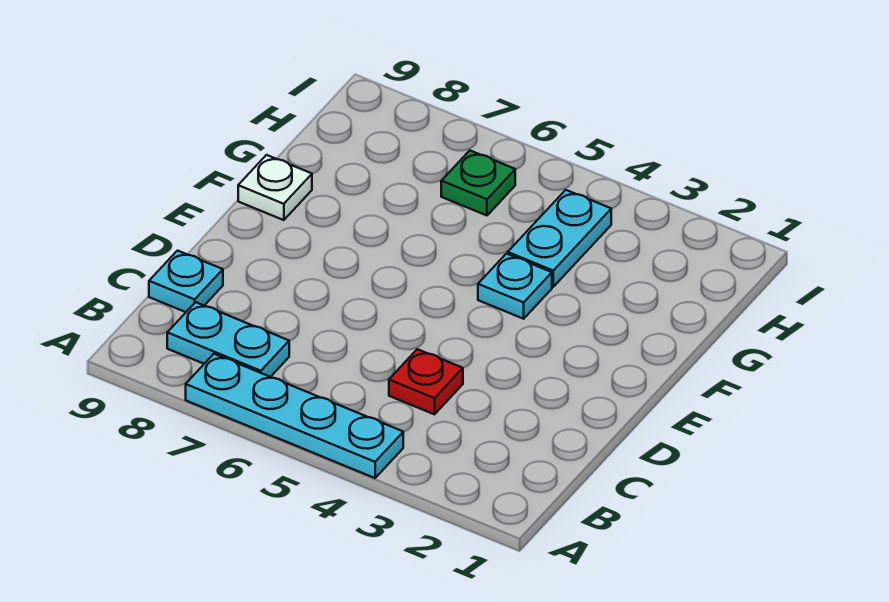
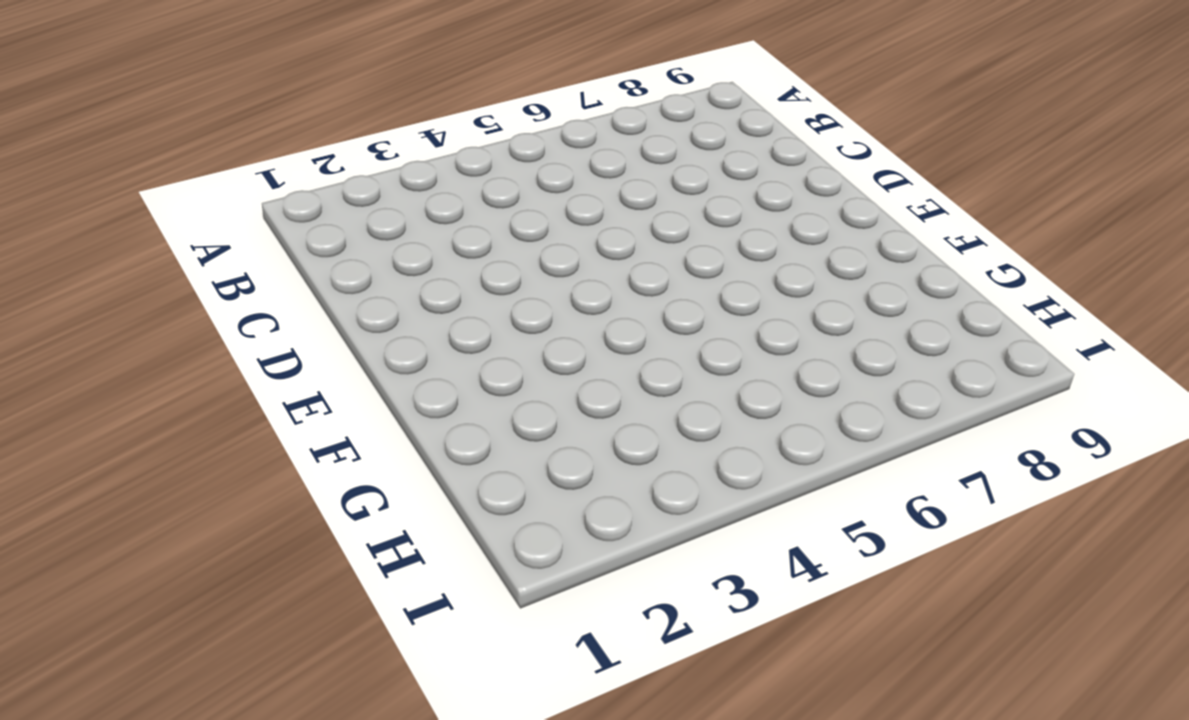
none -> cyan plate A4:A7 level 1
none -> cyan plate B7:B8 level 1

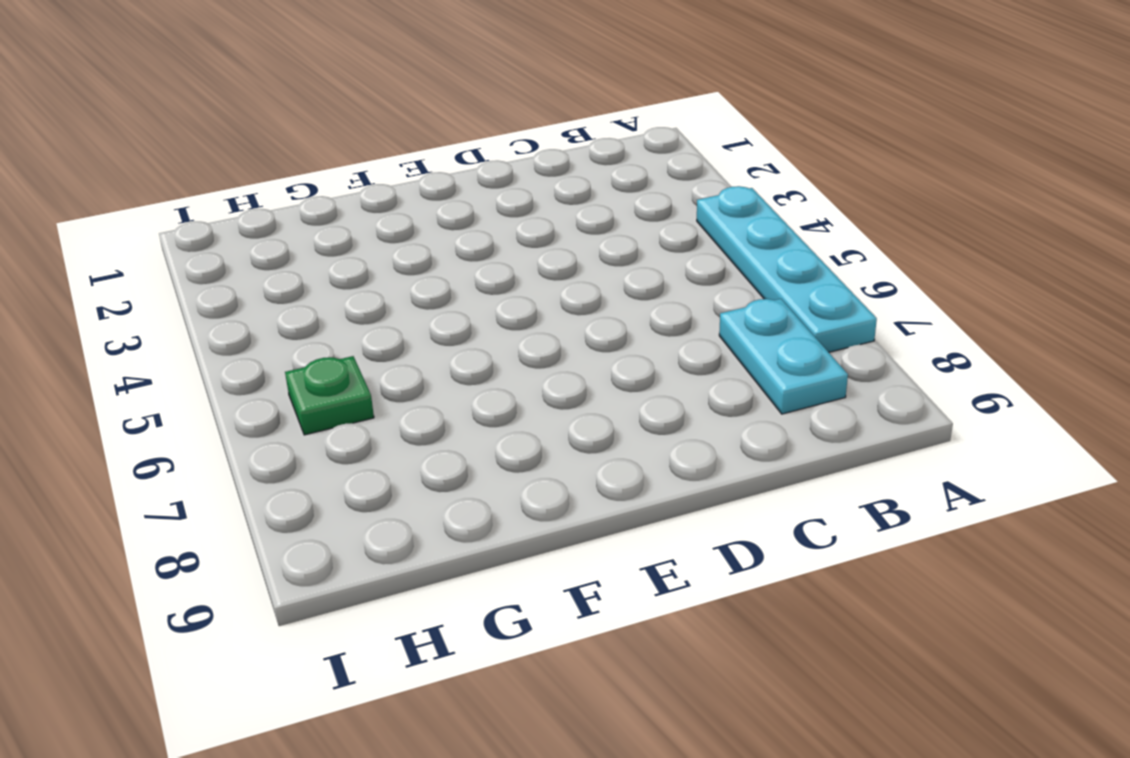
none -> red plate C4 level 1
none -> cyan plate C9 level 1

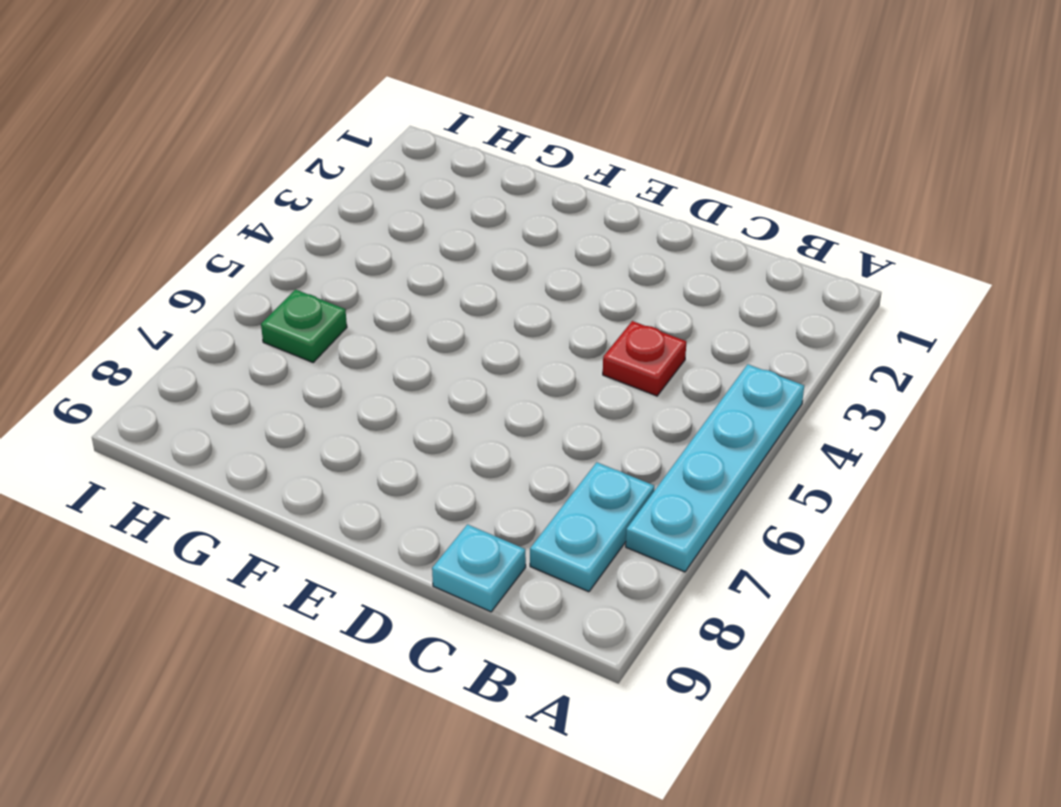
none -> cyan plate F4 level 1
none -> white plate F9 level 1

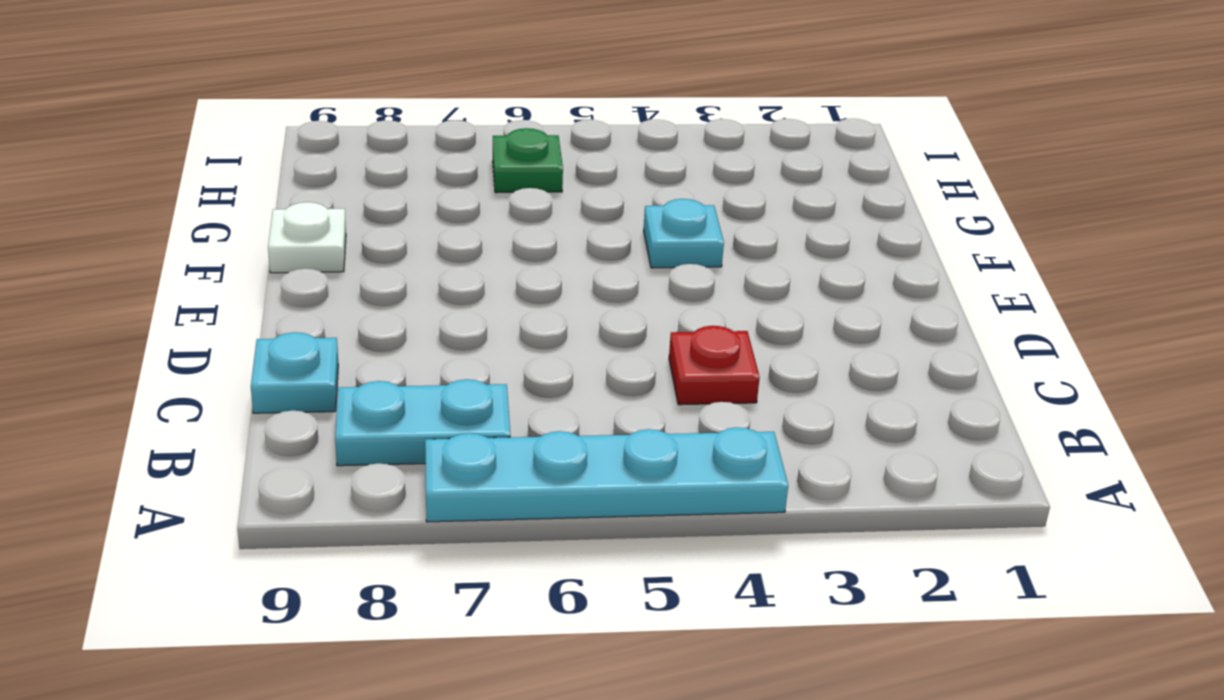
none -> cyan plate G4:H4 level 1

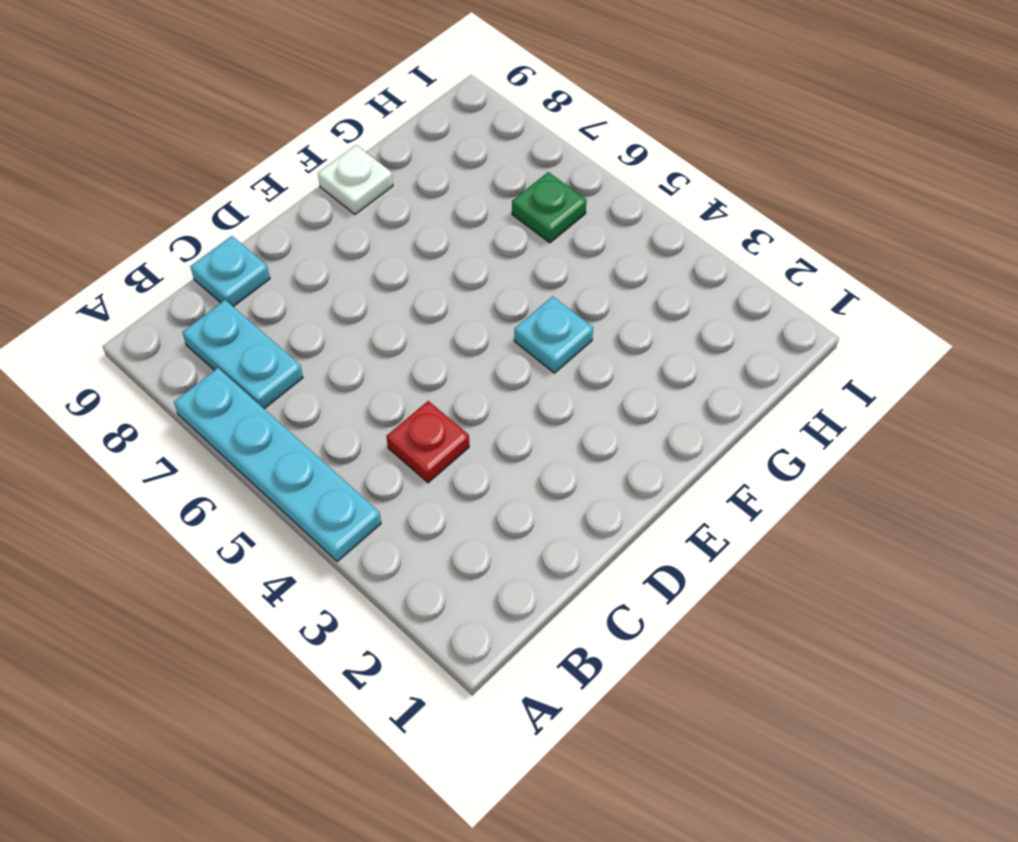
none -> cyan plate G4:H4 level 1

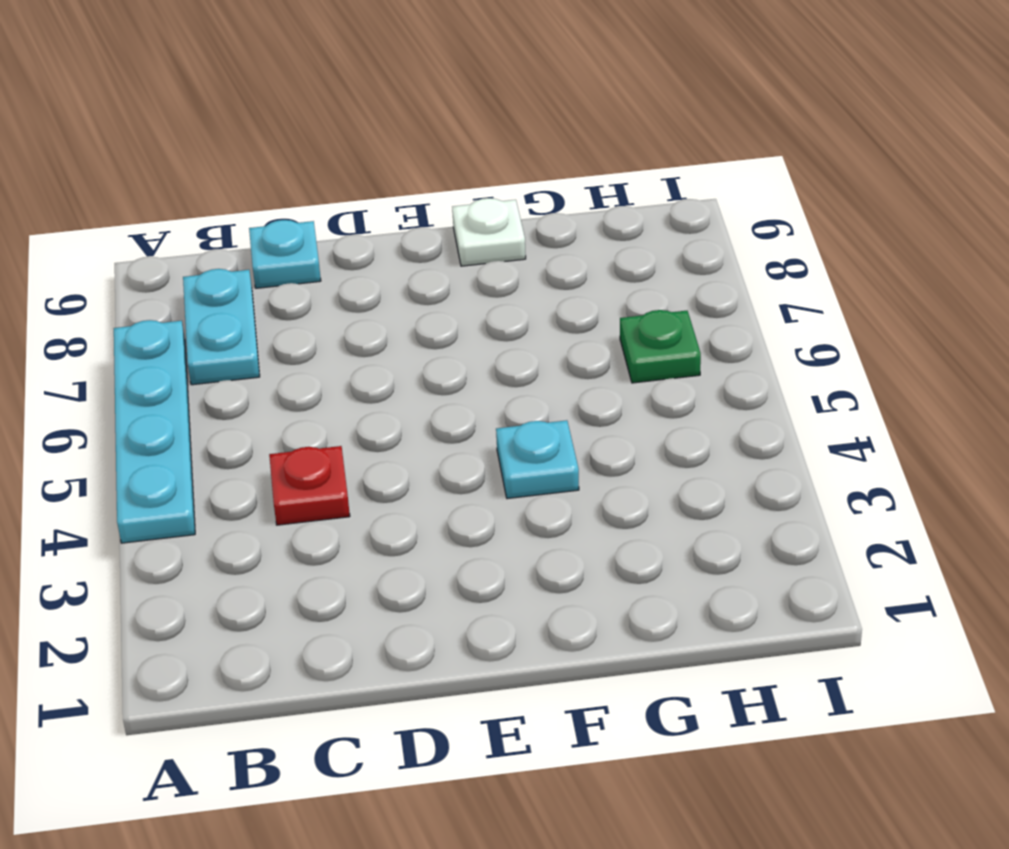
none -> cyan plate G4:H4 level 1

